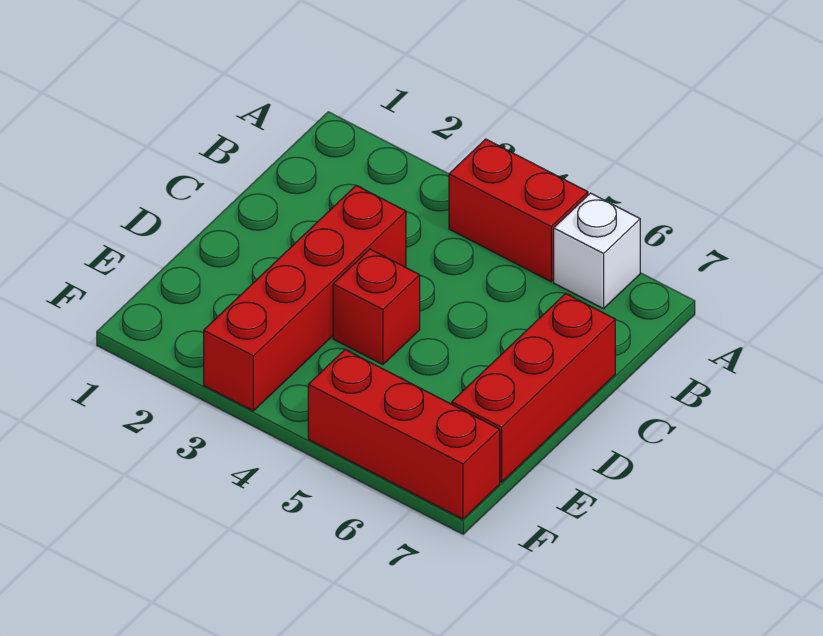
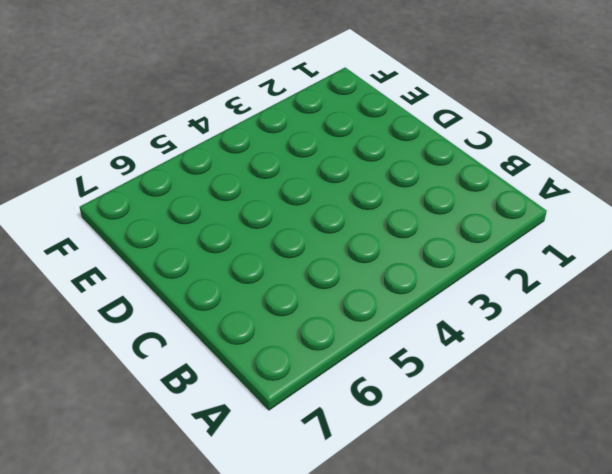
none -> red brick A4:A5 level 1
none -> white brick A6 level 1

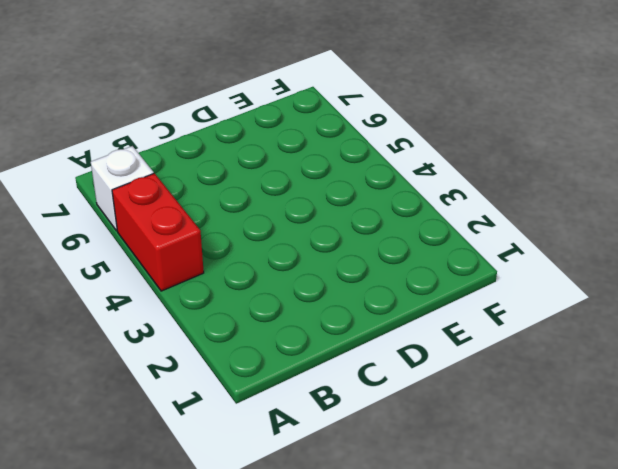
none -> red brick C3:F3 level 1
none -> red brick C7:E7 level 1

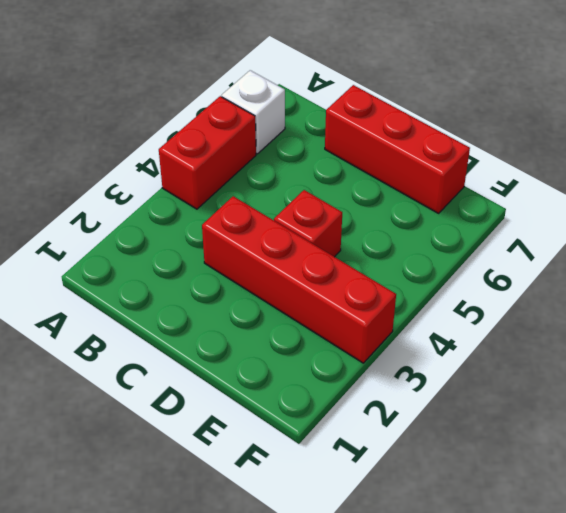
none -> red brick F5:F7 level 1

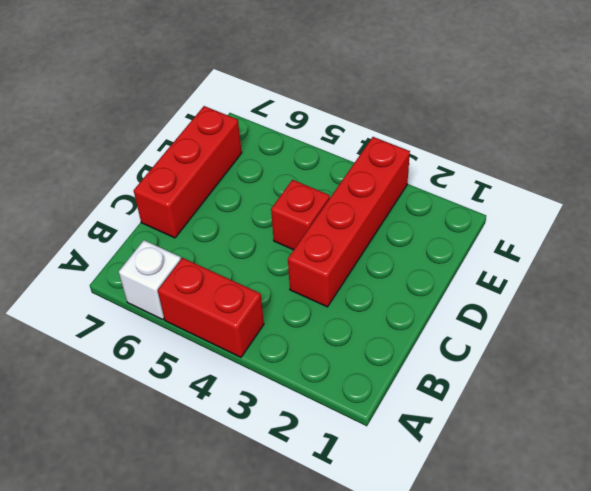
none -> red brick F5:F7 level 1

